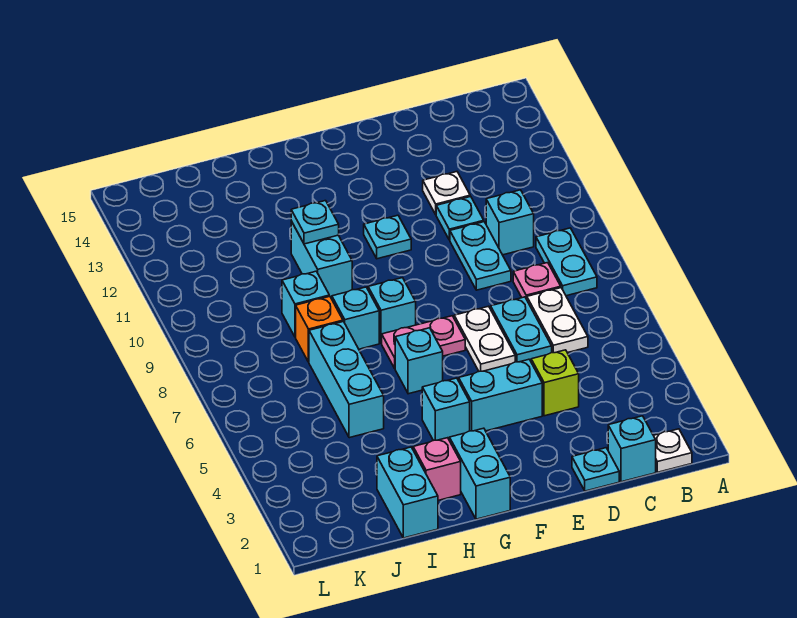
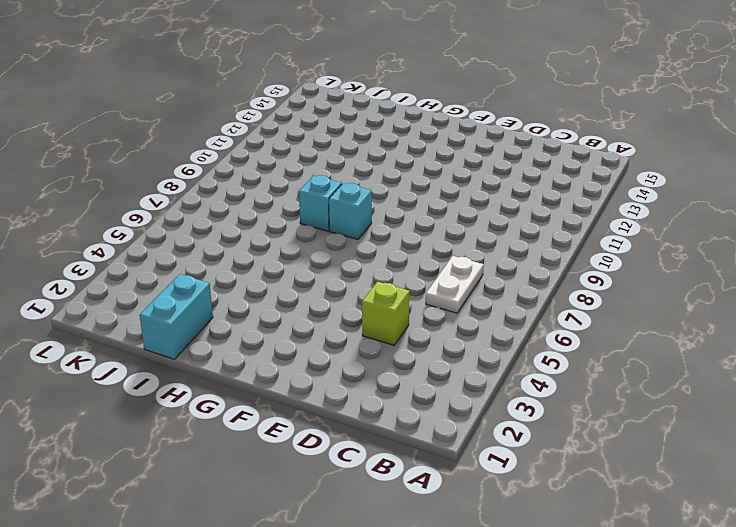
none -> white plate B1 level 1
none -> cyan plate B8:B9 level 1
none -> cyan brick C1 level 1

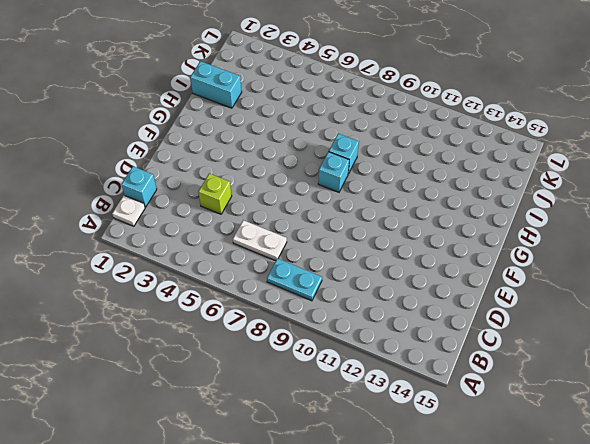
none -> pink plate C8 level 1
none -> cyan brick C10 level 1
none -> cyan plate D1 level 1

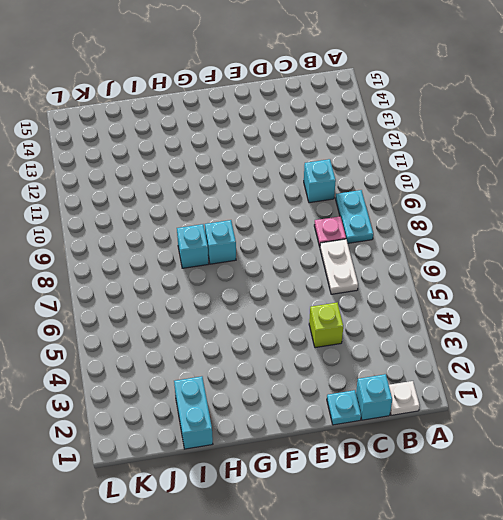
none -> cyan plate D6:D7 level 1
none -> cyan plate D9:D10 level 1
none -> cyan plate D11 level 1

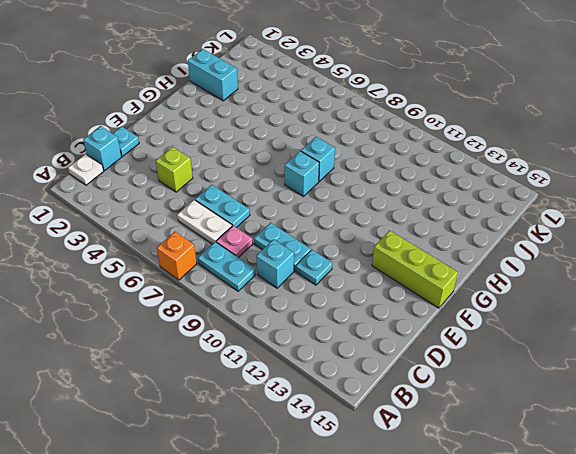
orange brick A7 level 1 -> orange brick I8 level 1
lime brick F13:F15 level 1 -> none
none -> white plate D12 level 1
none -> cyan brick E4:F4 level 1
none -> white plate E6:E7 level 1

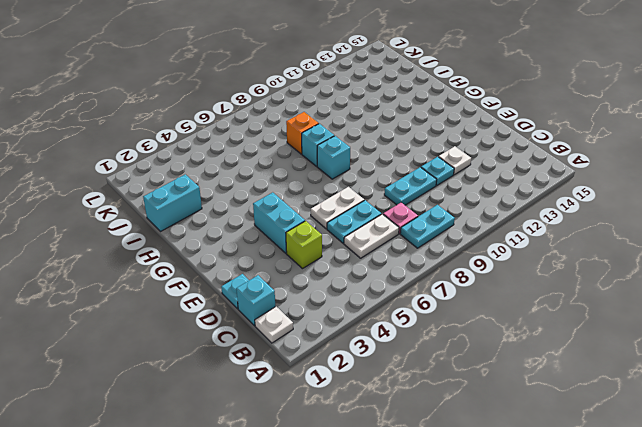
none -> cyan brick C10 level 1
none -> pink plate F7:G7 level 1
none -> cyan plate F11 level 1

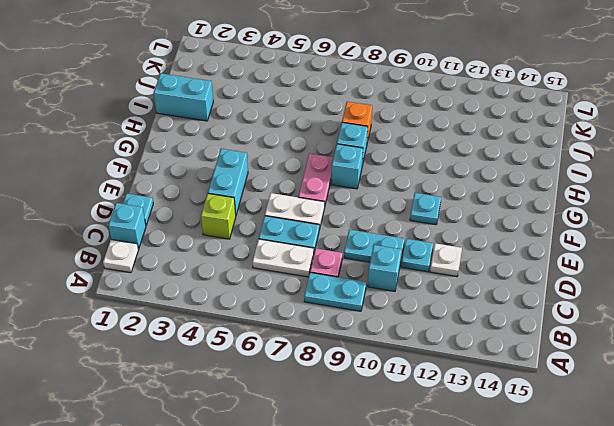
none -> cyan brick G1:G2 level 1
none -> cyan brick G4 level 1
none -> cyan brick G6 level 1

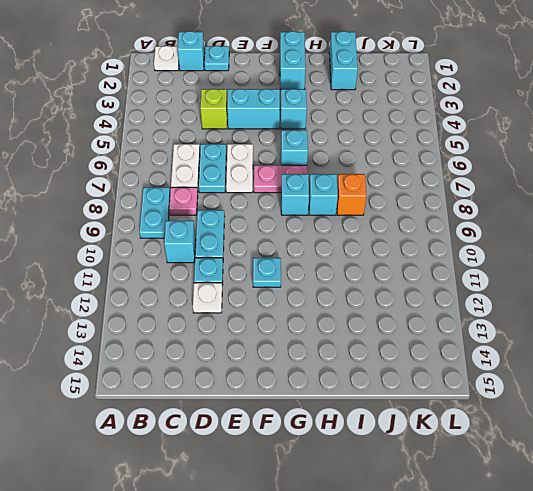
none -> pink brick H2 level 1
none -> cyan brick H10:H11 level 1
none -> cyan brick I5:I7 level 1

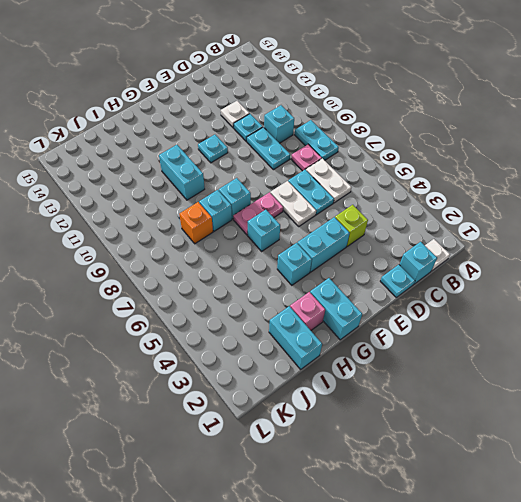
none -> cyan brick I5:I7 level 1
none -> cyan brick I9 level 1
none -> cyan plate H11 level 2

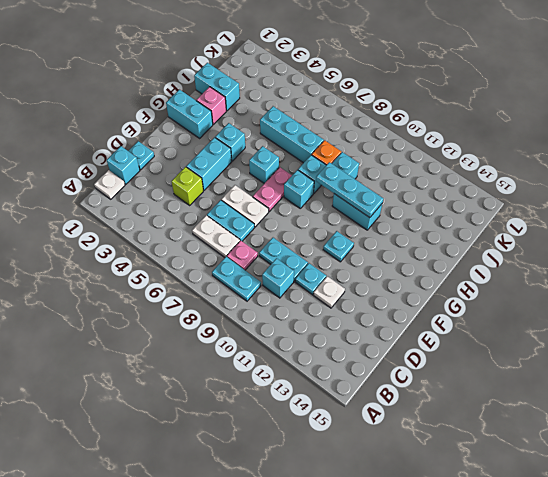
cyan plate H9:H11 level 2 -> cyan plate H11 level 2

